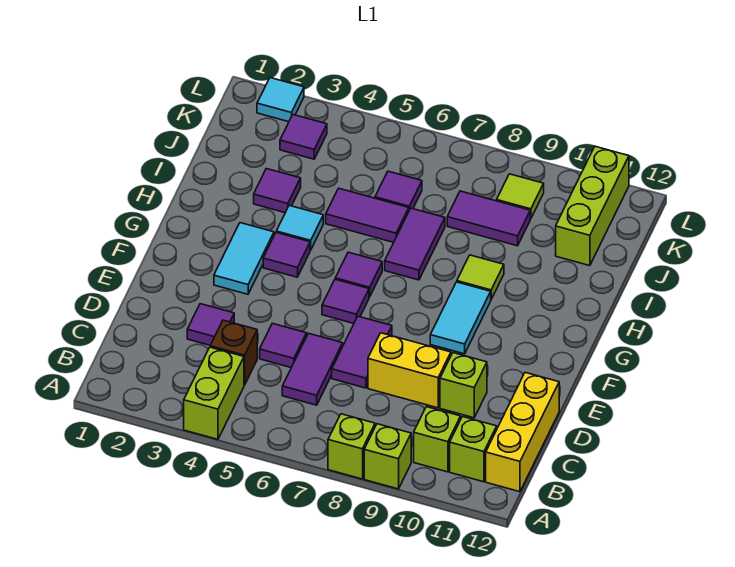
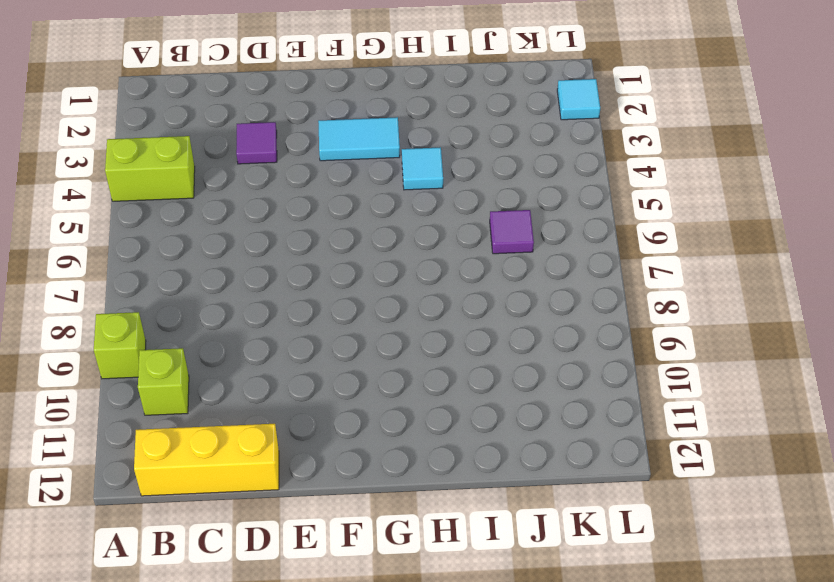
none -> lime brick A8 level 1
none -> lime brick B11 level 1
none -> brown brick C4 level 1

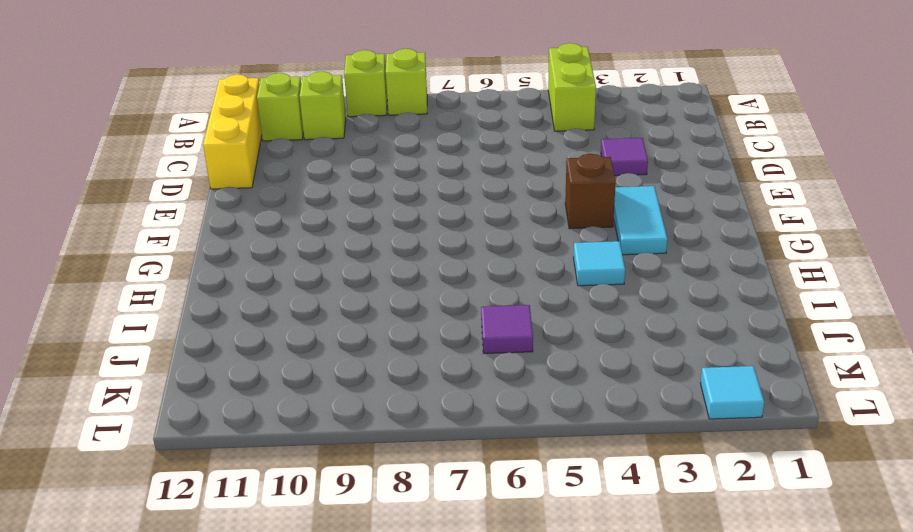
brown brick F4 level 1 -> brown brick C4 level 1
none -> purple tile C6:D6 level 1
none -> purple tile D5 level 1
none -> purple tile D7:E7 level 1

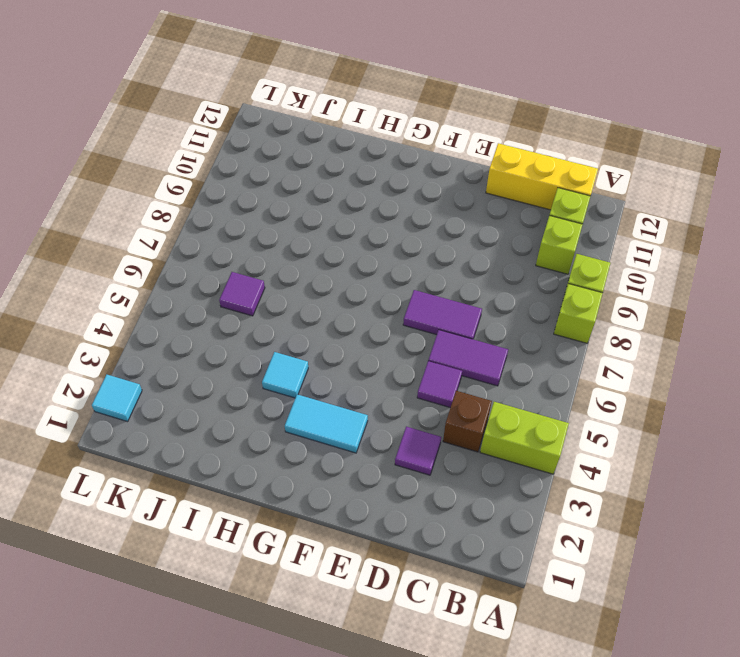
none -> yellow brick D8:D9 level 1
none -> lime brick D10 level 1
none -> purple tile F6 level 1

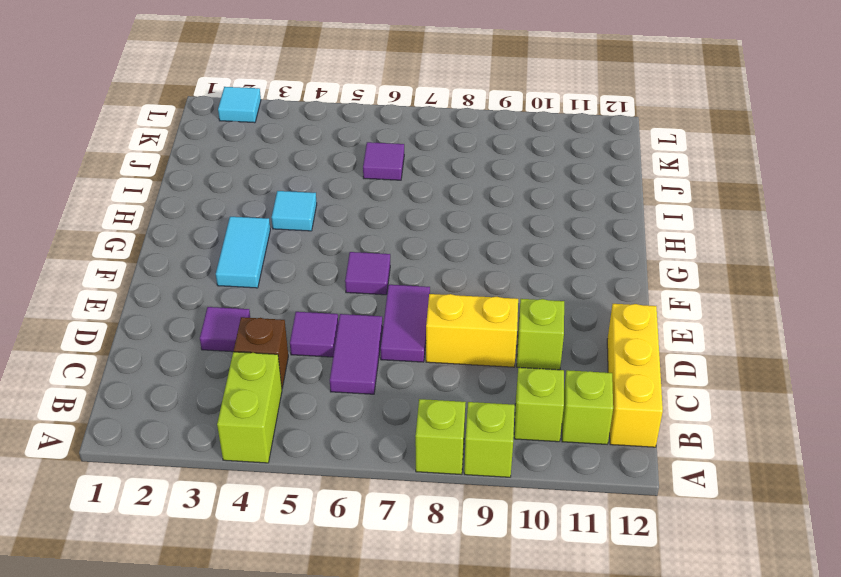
none -> cyan tile F9:G9 level 1
none -> purple tile G4 level 1
none -> purple tile G6 level 1

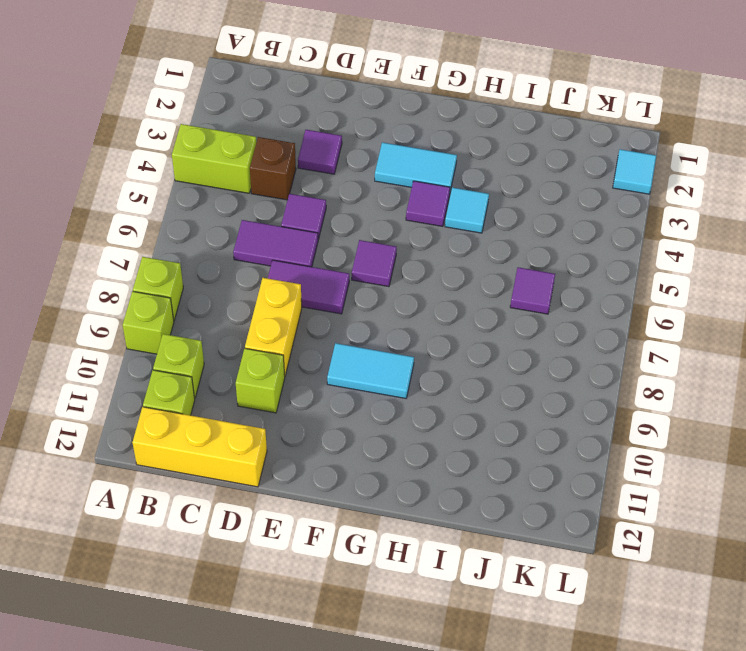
none -> purple tile G6 level 1
none -> purple tile H7:I7 level 1
none -> lime tile H9 level 1

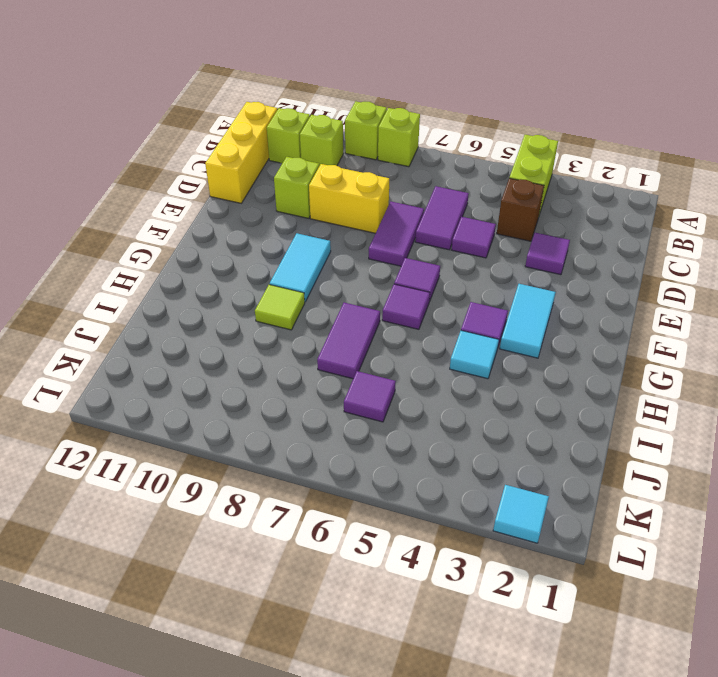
none -> purple tile I3 level 1
none -> purple tile I5:I6 level 1
none -> purple tile J8:J9 level 1

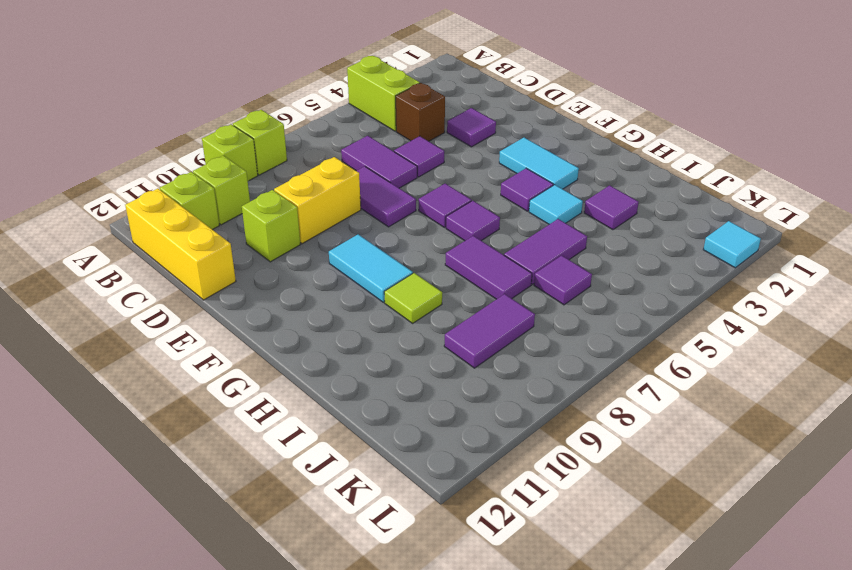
none -> lime brick J11:L11 level 1
none -> purple tile K3 level 1
none -> lime tile K9 level 1

